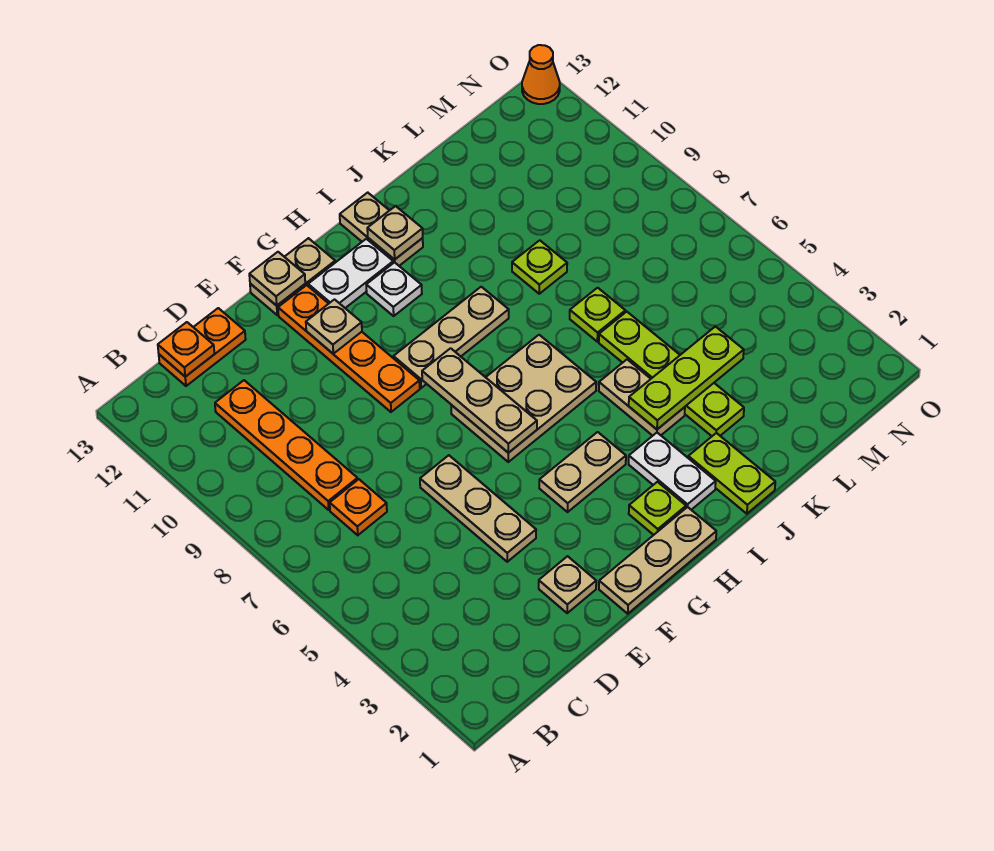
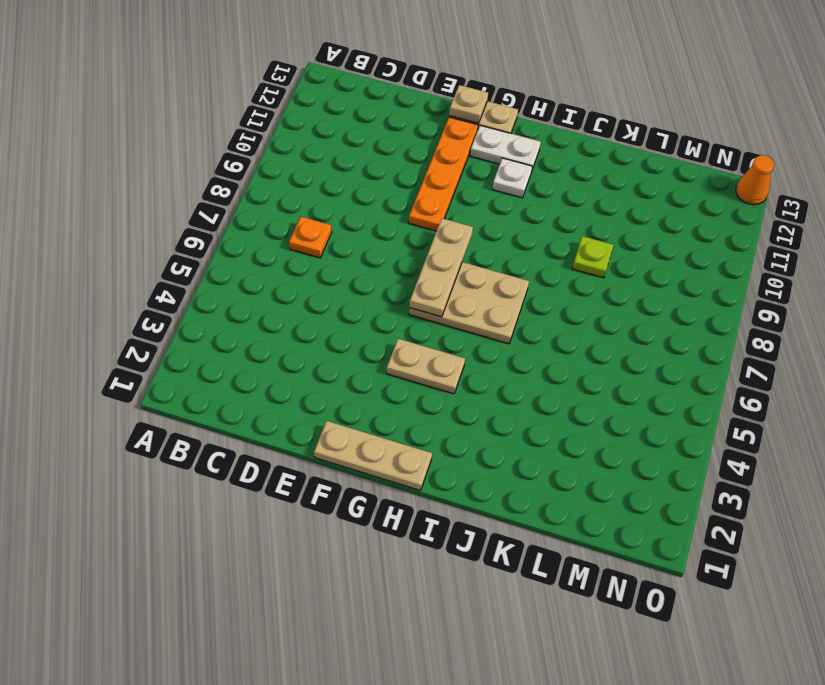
none -> orange plate C8:C11 level 1
none -> orange plate C13:D13 level 1
none -> tan plate E2 level 1

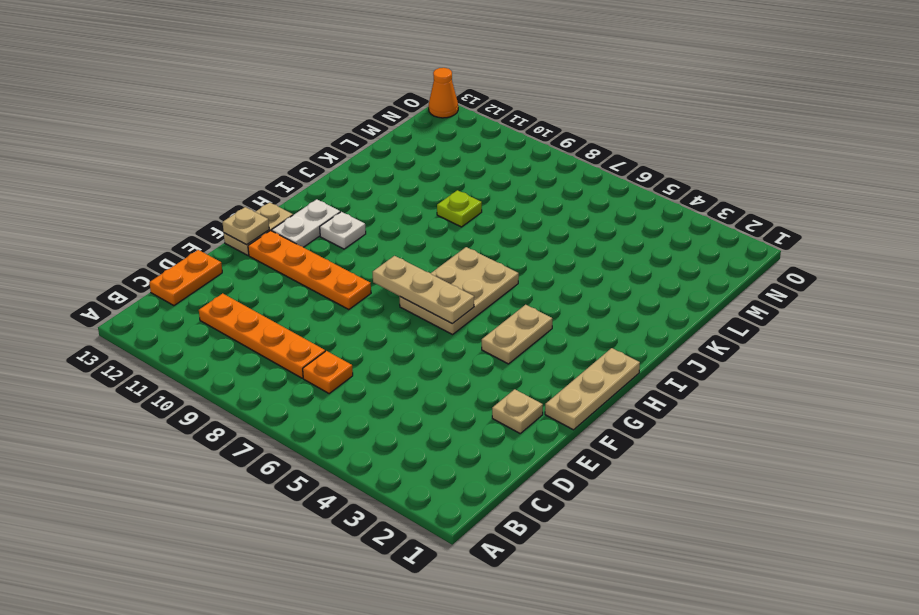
none -> tan plate E4:E6 level 1
none -> tan plate G9:I9 level 1
none -> lime plate H2 level 1

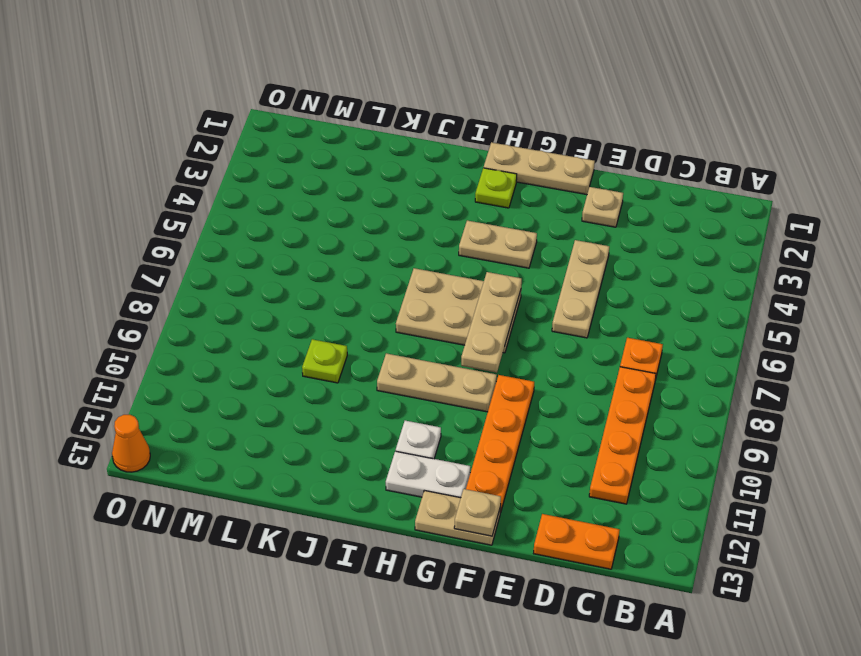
none -> white plate I2:I3 level 1
none -> tan plate I12:I13 level 1
none -> lime plate J1:J2 level 1

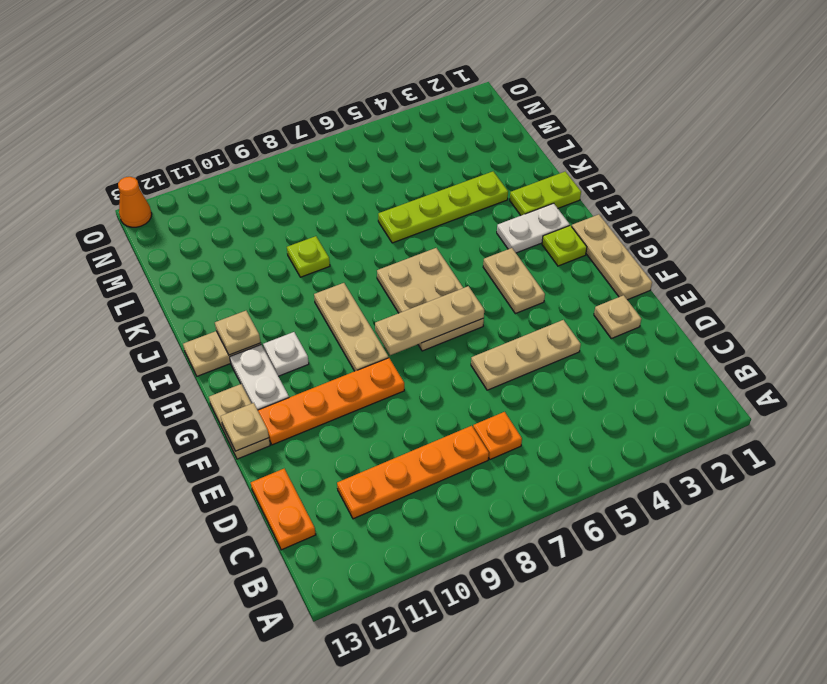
none -> tan plate J4:J5 level 1
none -> lime plate K7 level 1
none -> orange plate C13 level 2

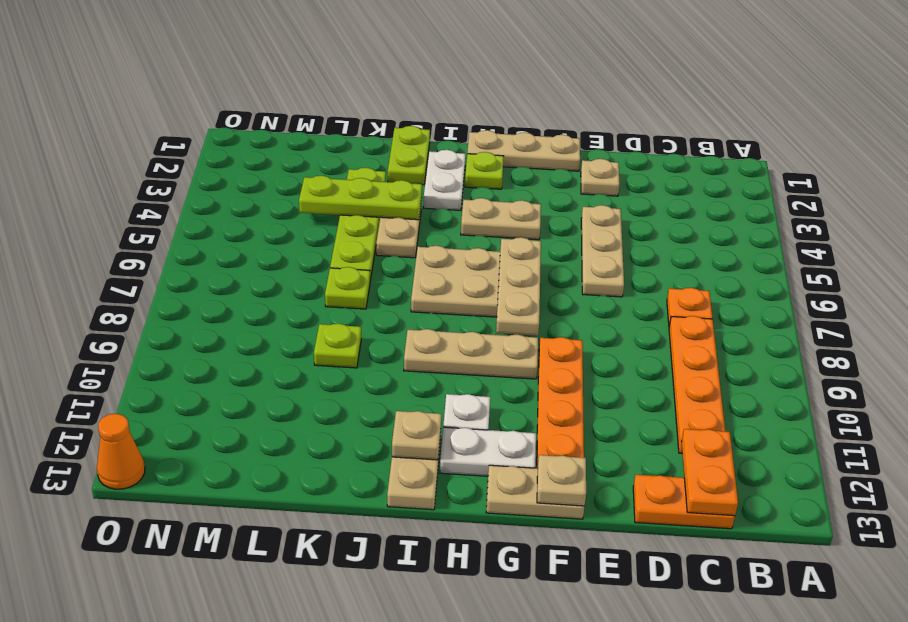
orange plate C12:C13 level 2 -> orange plate C13 level 2
none -> tan plate F11 level 2

